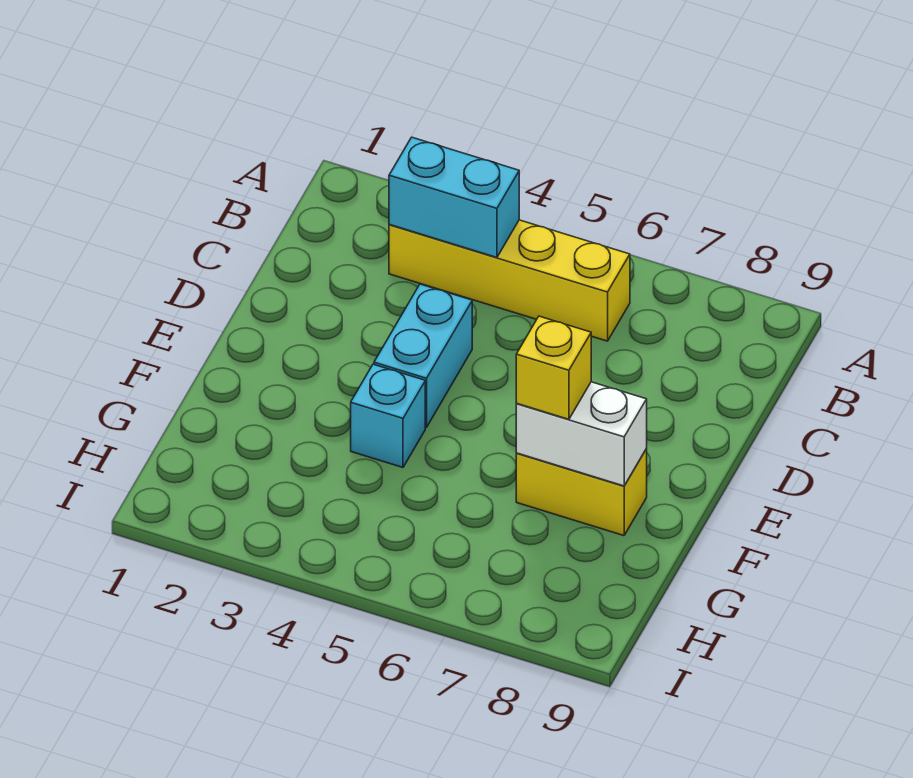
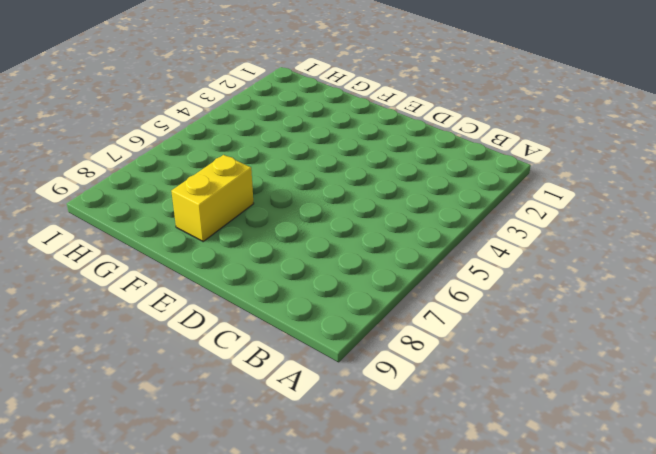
none -> yellow brick B3:B6 level 1
none -> cyan brick D4:E4 level 1

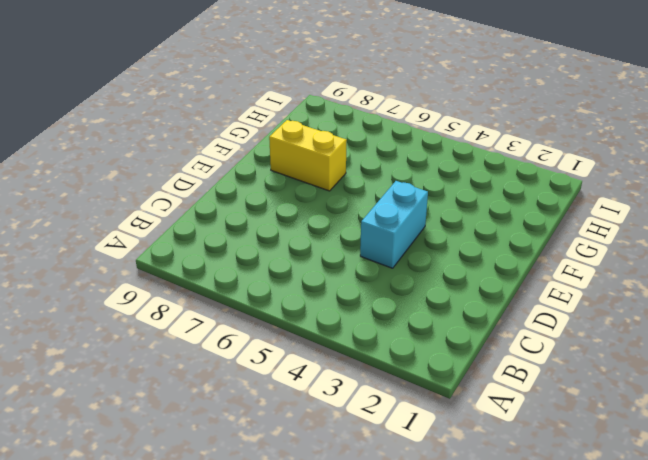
none -> yellow brick B3:B6 level 1
none -> cyan brick F4 level 1

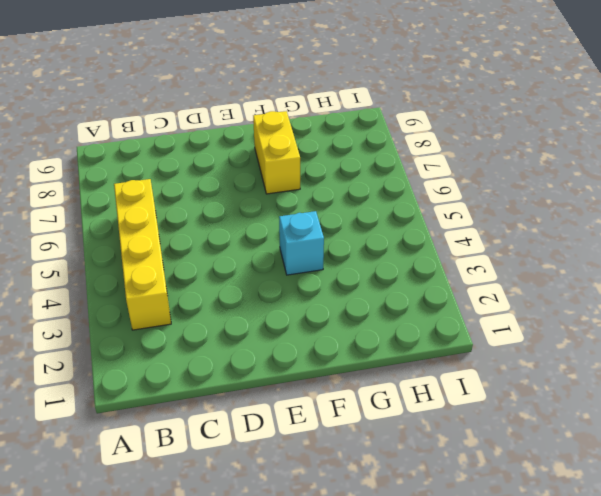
none -> cyan brick D4:E4 level 1
none -> cyan brick B3:B4 level 2

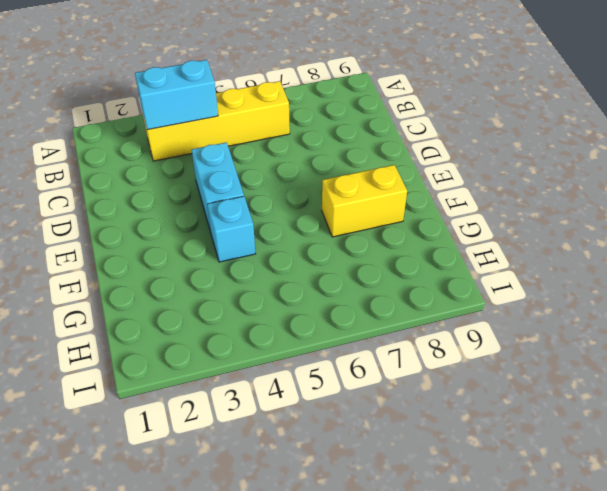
none -> white brick F7:F8 level 2
none -> yellow brick F7 level 3

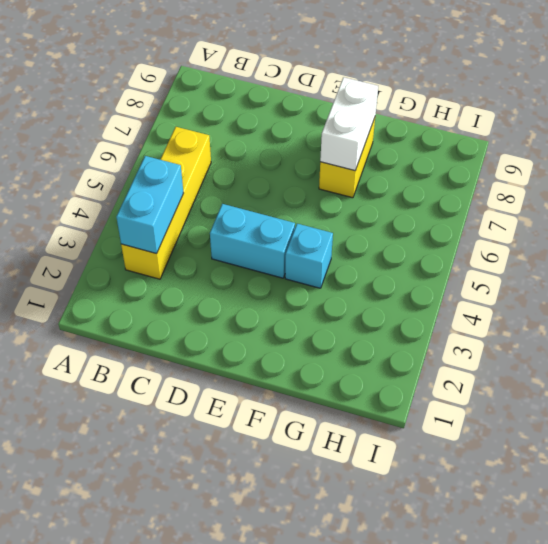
none -> yellow brick F7 level 3

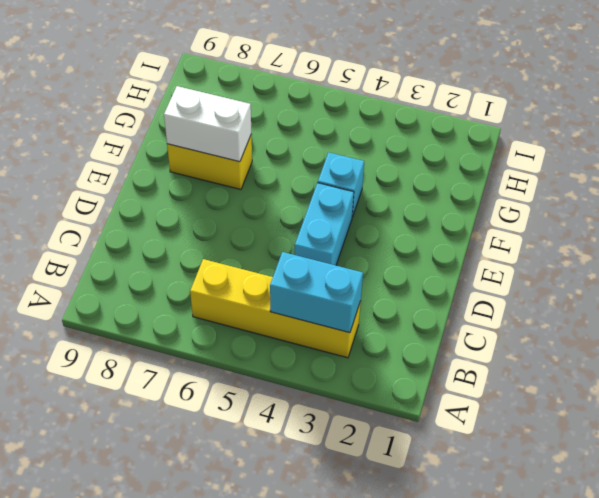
none -> yellow brick F7 level 3

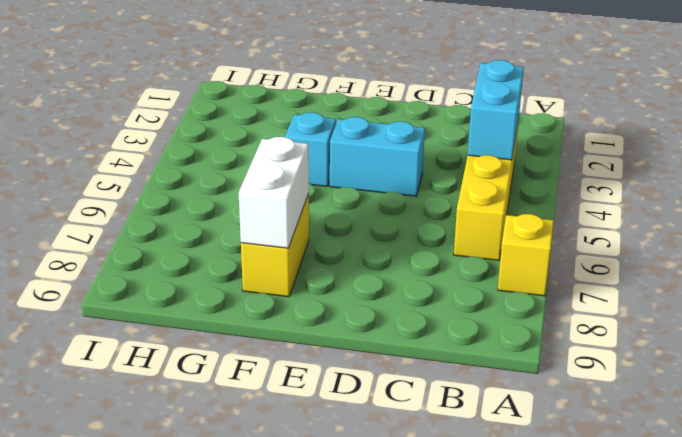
yellow brick A7 level 1 -> yellow brick F7 level 3

